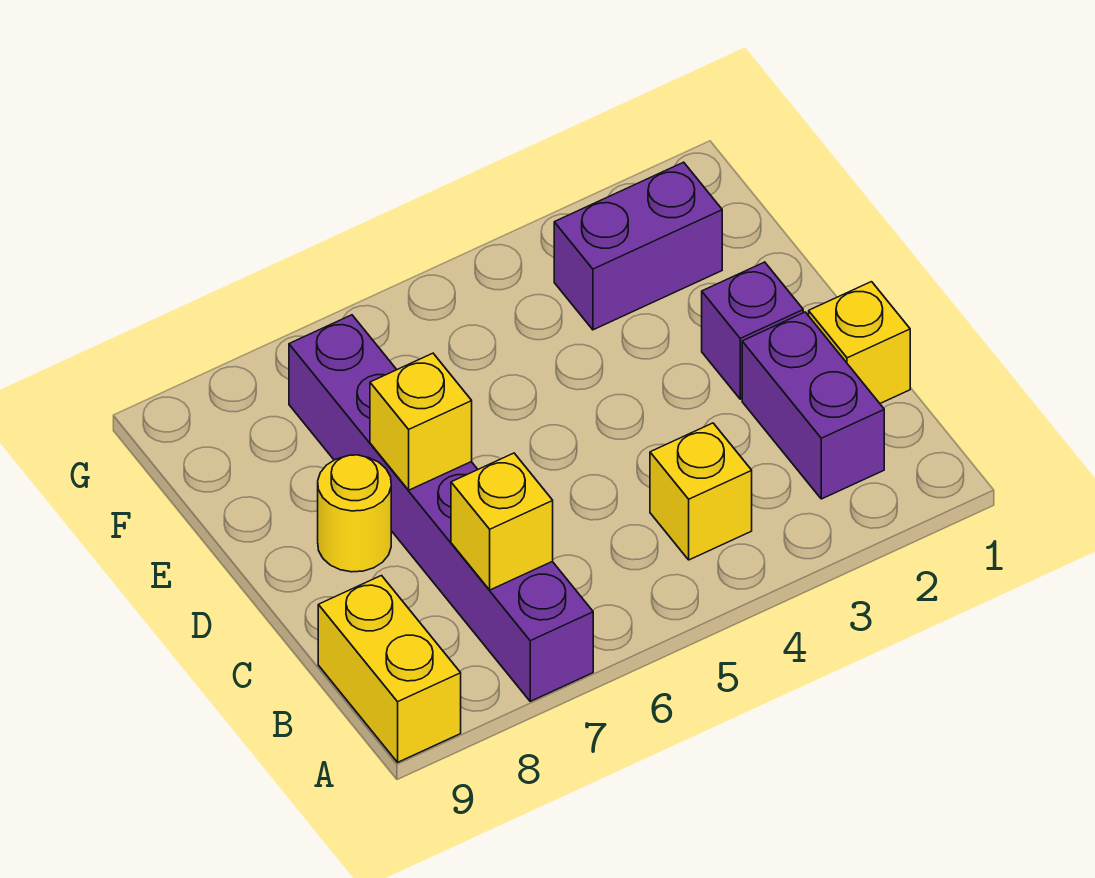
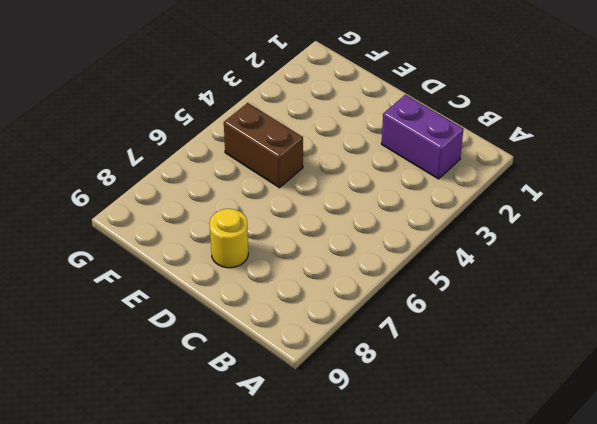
brown brick E5:F5 level 1 -> none
none -> purple brick A7:F7 level 1
none -> yellow brick A9:B9 level 1

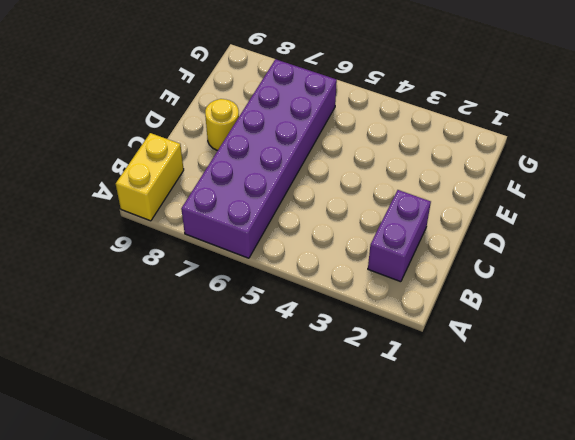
purple brick A6:F7 level 1 -> purple brick A7:F7 level 1
none -> yellow brick B4 level 1
none -> yellow brick C1 level 1

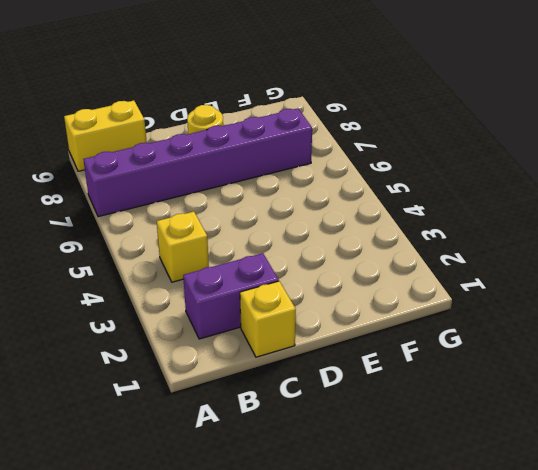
none -> purple brick D2 level 1
none -> purple brick F2:F3 level 1

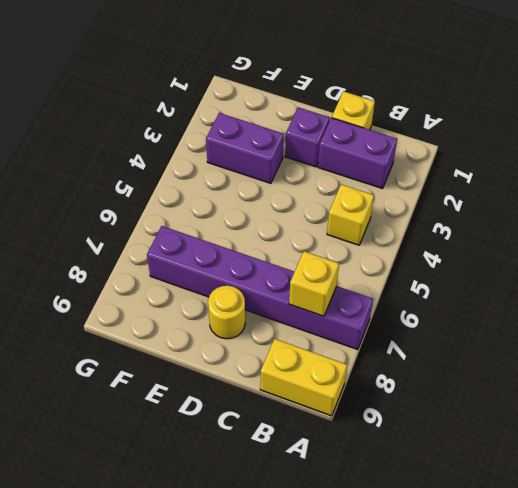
purple brick E3:F3 level 1 -> purple brick F2:F3 level 1
none -> yellow brick D7 level 2

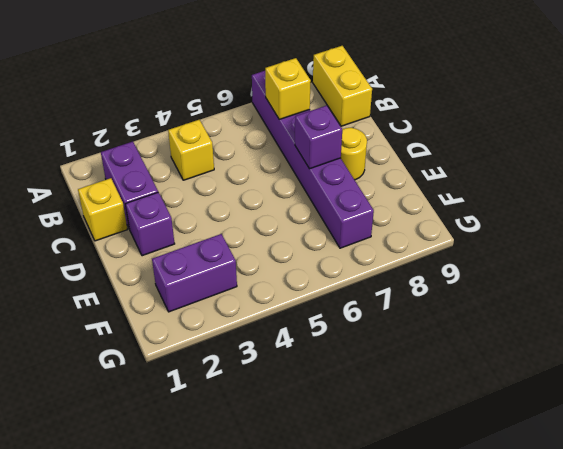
purple brick D7 level 2 -> yellow brick D7 level 2

